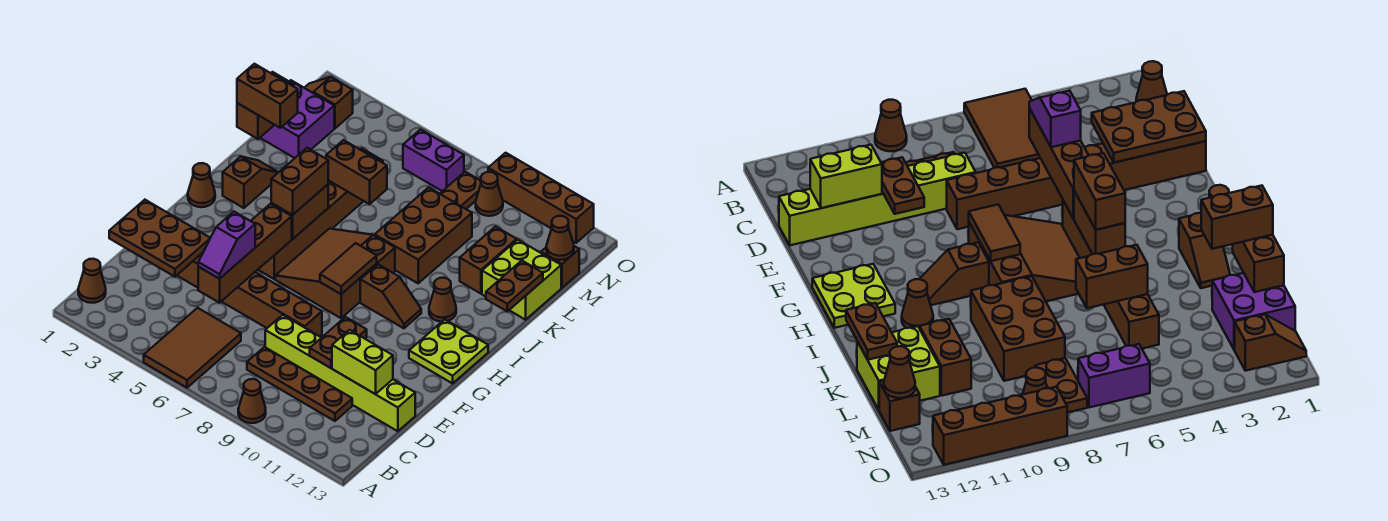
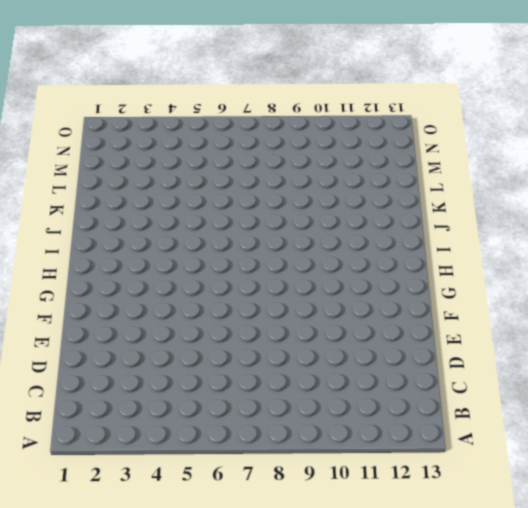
none -> brown tile A5:C6 level 1
none -> brown cone A9 level 1
none -> brown cone B1 level 1
none -> brown plate C8:C11 level 1

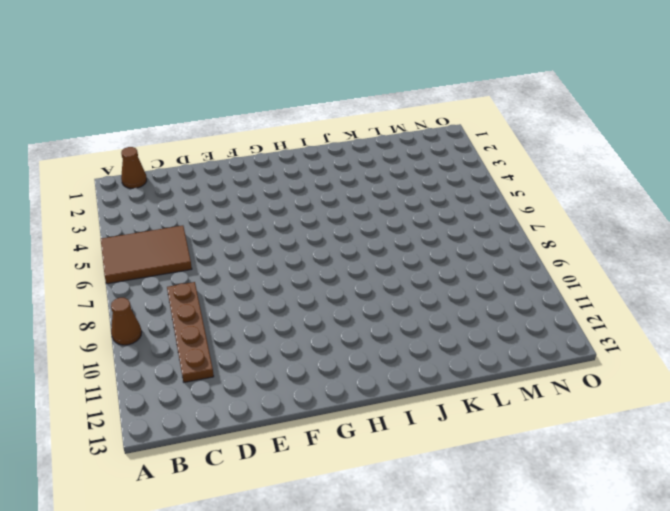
none -> lime brick D8:D13 level 1
none -> brown brick E1:E8 level 1
none -> brown brick G5:L5 level 1
none -> brown slope G6:I8 level 1 top 8

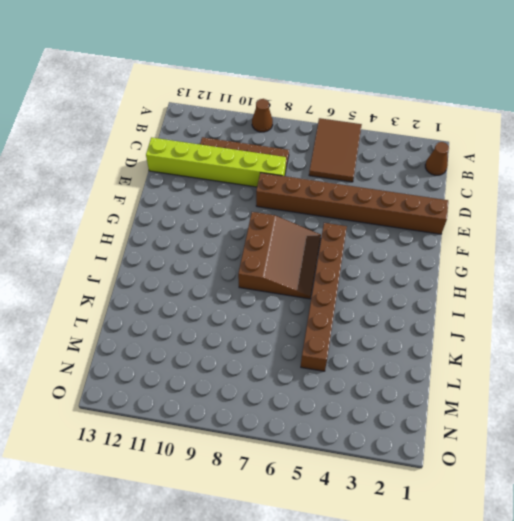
none -> lime plate G12:H13 level 1
none -> brown cone H1 level 1
none -> brown slope H9:H10 level 1 top 9
none -> brown slope I2:J2 level 1 top I

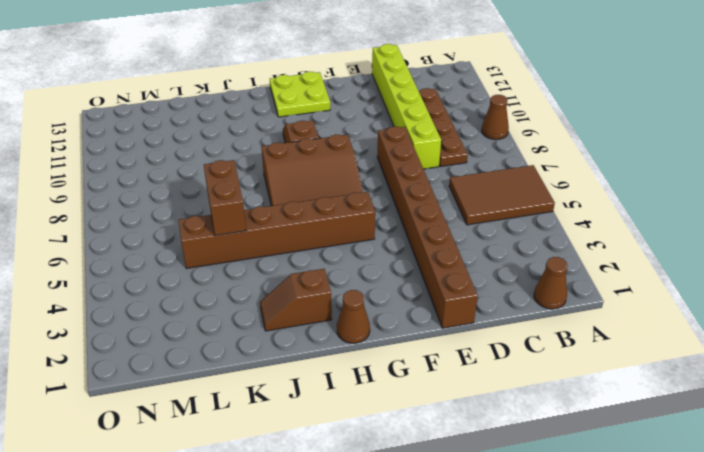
none -> brown cone I11 level 1
none -> brown brick J8:L9 level 1
none -> brown brick K11:L11 level 1
none -> lime brick K12:L13 level 1

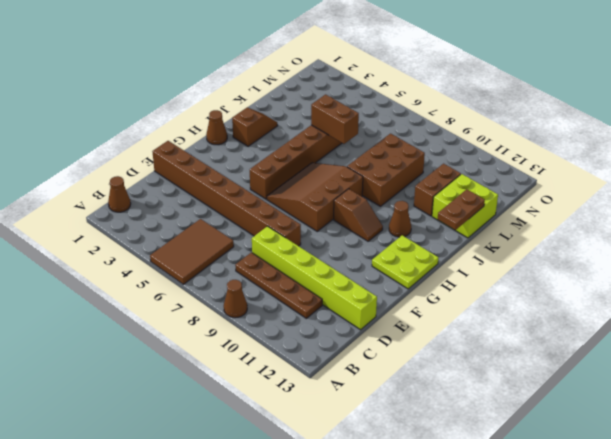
none -> purple brick L1:M2 level 1
none -> brown plate M8:N8 level 1
none -> brown brick M13 level 1
none -> brown slope N1:N2 level 1 top 2

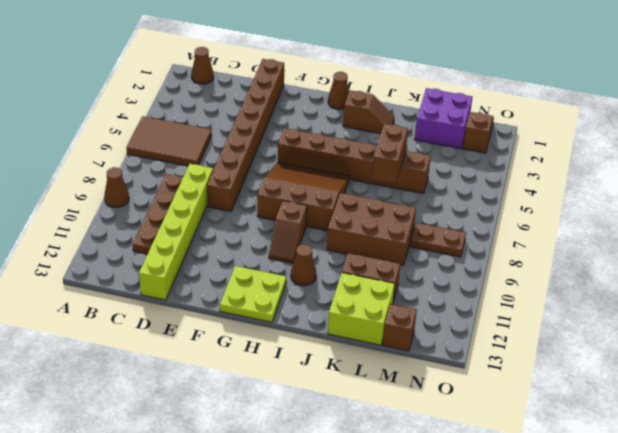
none -> purple brick N6:N7 level 1
none -> brown cone N9 level 1
none -> brown brick O9:O12 level 1
none -> brown plate D1:E3 level 2

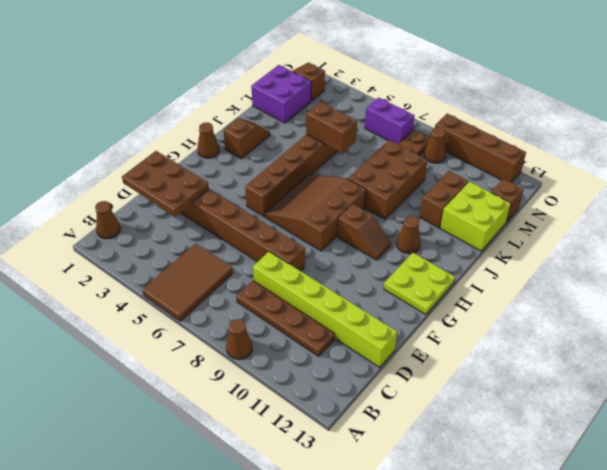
none -> brown brick D5:G5 level 2
none -> brown plate D10:E10 level 2
none -> lime brick D11:D12 level 2
none -> brown tile G8:H8 level 2

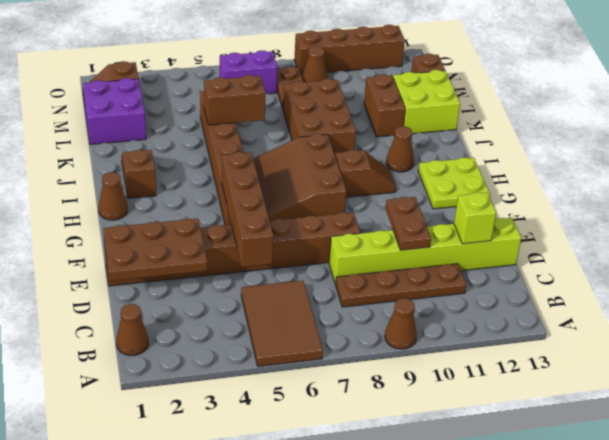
lime brick D12 level 2 -> lime brick D11:D12 level 2
none -> brown tile G8:H8 level 2
none -> brown brick H5:I5 level 2
none -> brown plate J13:K13 level 2
none -> brown brick K1:L1 level 2

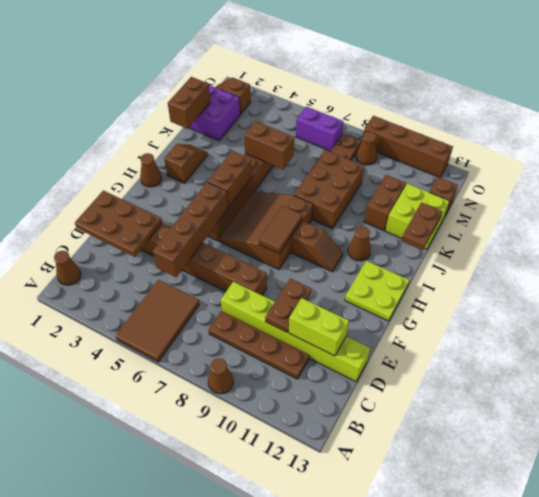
none -> brown cone M13 level 2
none -> purple slope D5:E5 level 3 top E
none -> brown brick H5:I5 level 3
none -> brown brick K1:K2 level 3

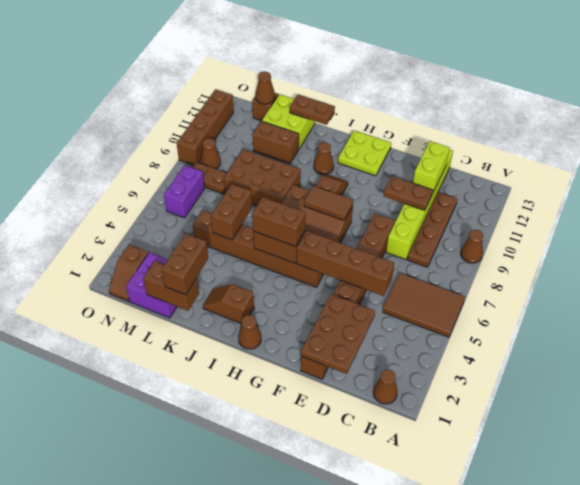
none -> purple slope D5:E5 level 3 top E

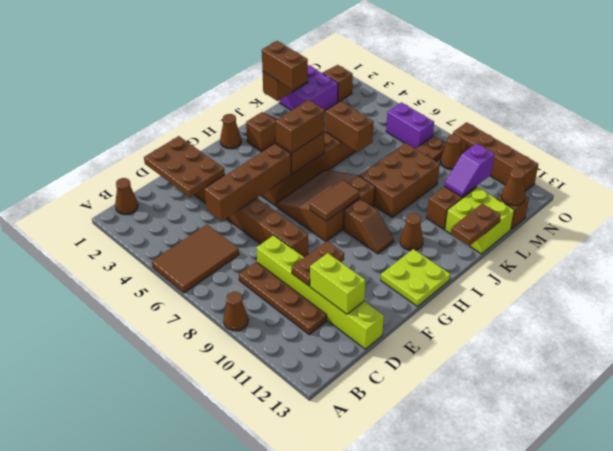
purple slope L11:M11 level 2 top M -> purple slope D5:E5 level 3 top E

